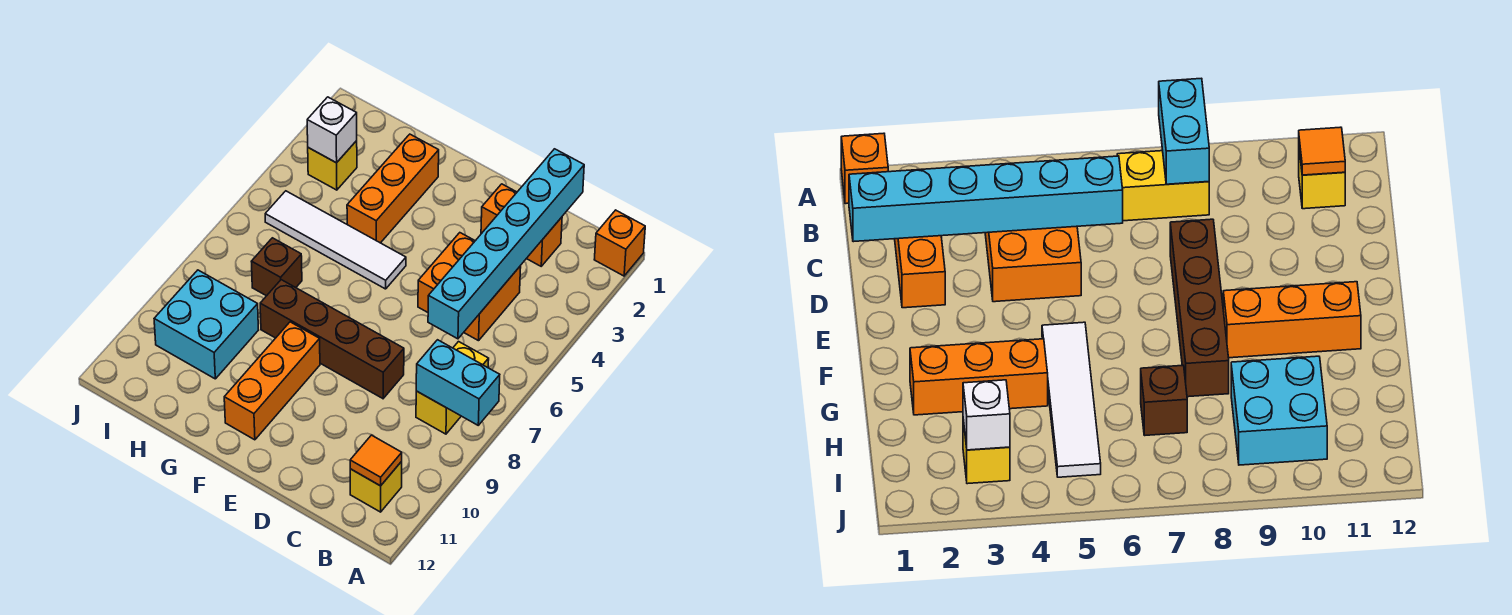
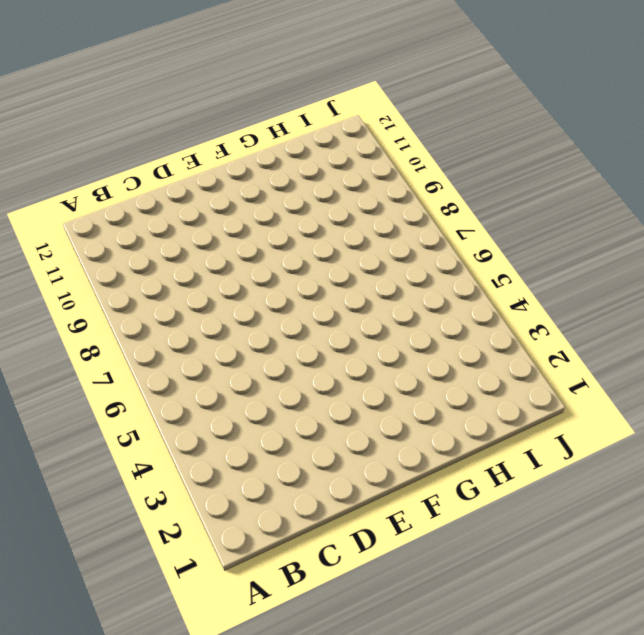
none -> orange brick A1 level 1
none -> yellow brick B7:B8 level 1
none -> yellow brick B11 level 1

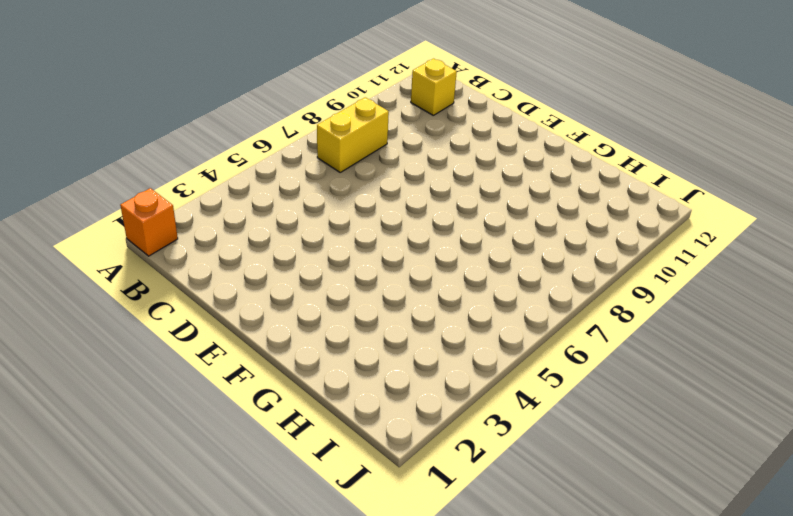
none -> orange brick C2:D2 level 1
none -> orange brick C4:D5 level 1
none -> brown brick D8:G8 level 1

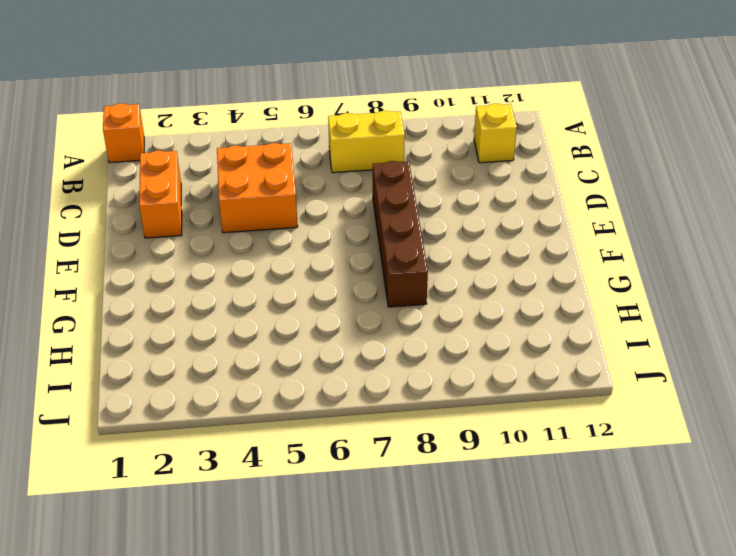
none -> white tile F5:I5 level 1
none -> orange brick F9:F11 level 1
none -> orange brick G2:G4 level 1

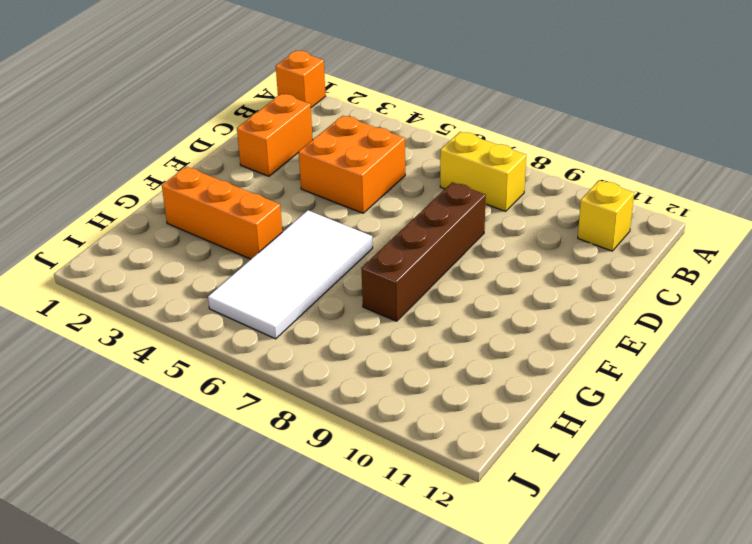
white tile F5:I6 level 1 -> white tile F5:I5 level 1
none -> orange brick F9:F11 level 1
none -> brown brick H7 level 1
none -> cyan brick H9:I10 level 1

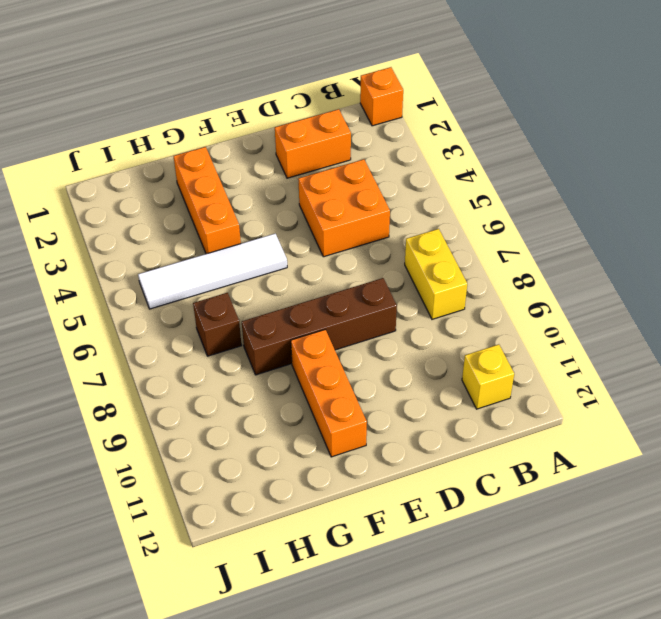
none -> cyan brick H9:I10 level 1
none -> yellow brick I3 level 1
none -> cyan brick A8:B8 level 2

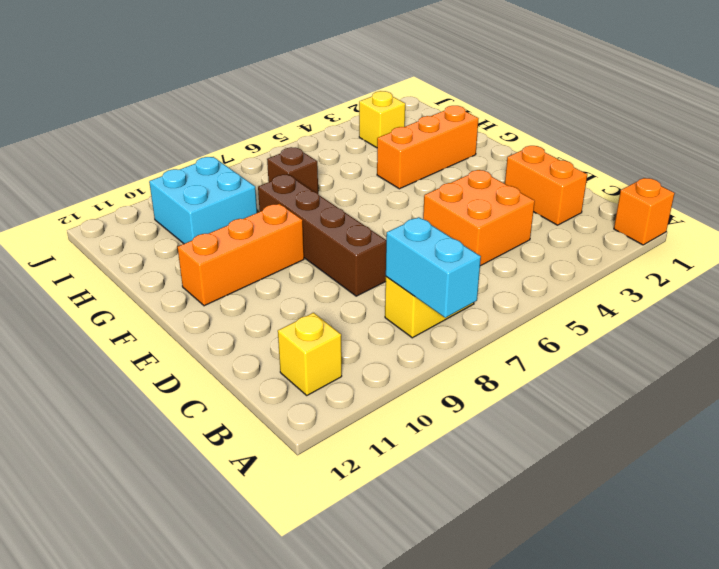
none -> white tile F5:I5 level 1
none -> orange tile B11 level 2
none -> cyan brick C1:C6 level 2

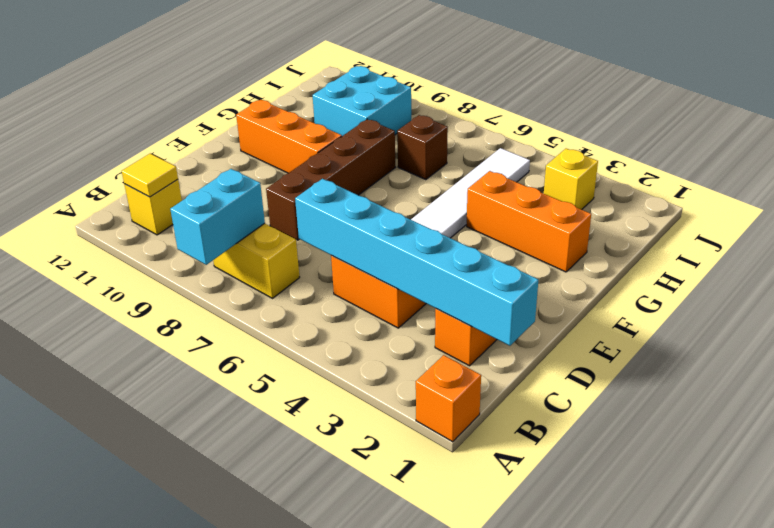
yellow tile B11 level 2 -> orange tile B11 level 2
none -> white brick I3 level 2

